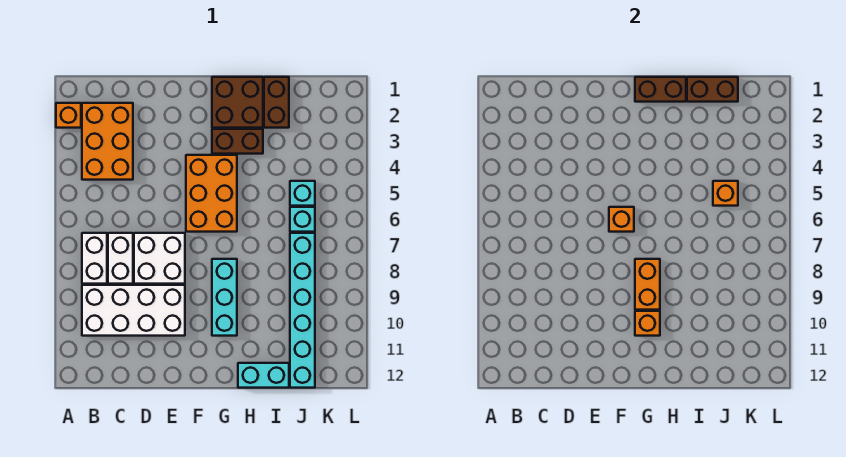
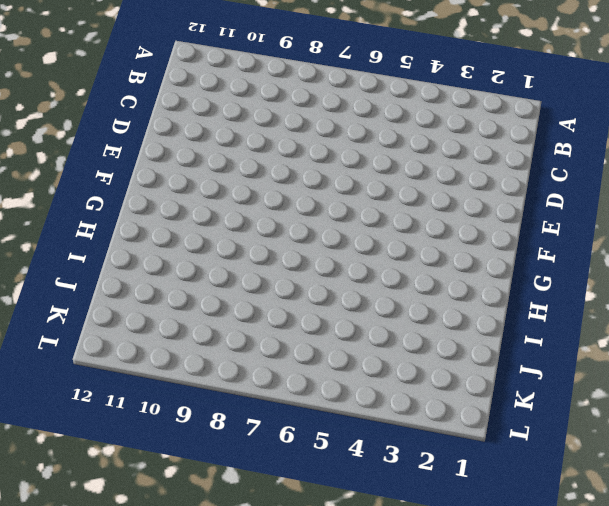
none -> orange brick A2 level 1
none -> orange brick B2:C4 level 1
none -> white brick B7:B8 level 1

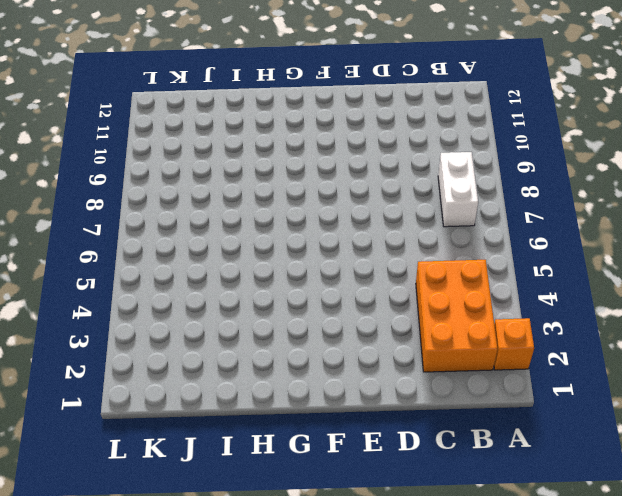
none -> white brick B9:E10 level 1
none -> white brick C7:C8 level 1
none -> white brick D7:E8 level 1

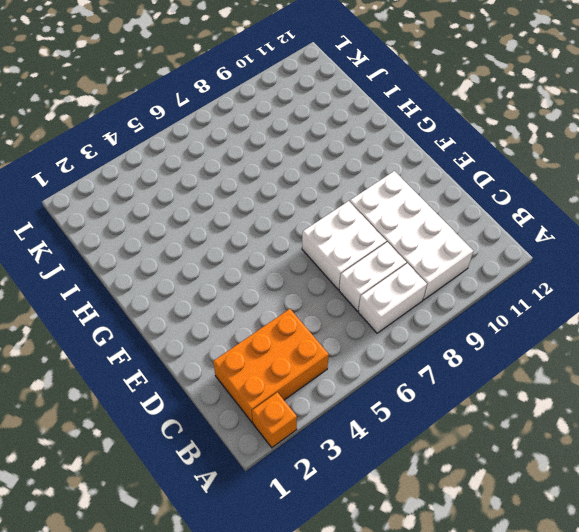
none -> orange brick F4:G6 level 1
none -> brown brick G1:H2 level 1
none -> brown brick G3:H3 level 1

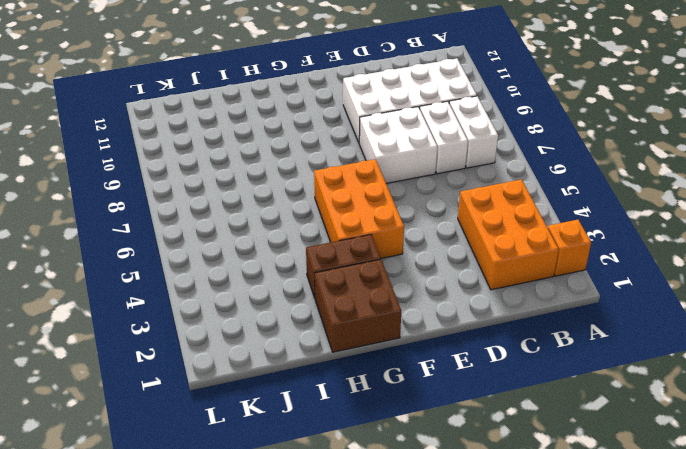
none -> cyan brick G8:G10 level 1
none -> cyan brick H12:I12 level 1
none -> brown brick I1:I2 level 1

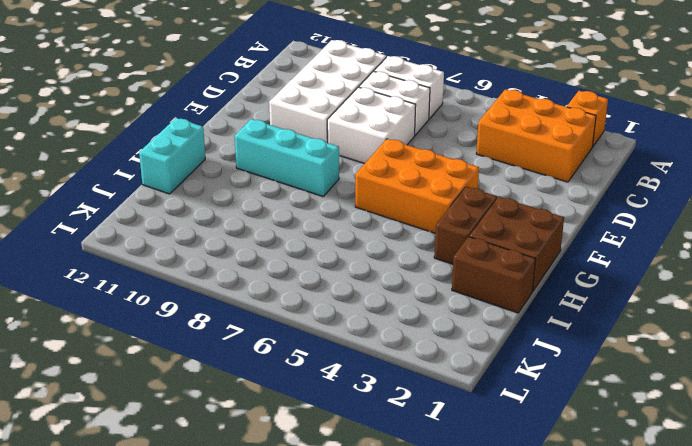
none -> cyan brick J5 level 1
none -> cyan brick J6 level 1
none -> cyan brick J7:J12 level 1

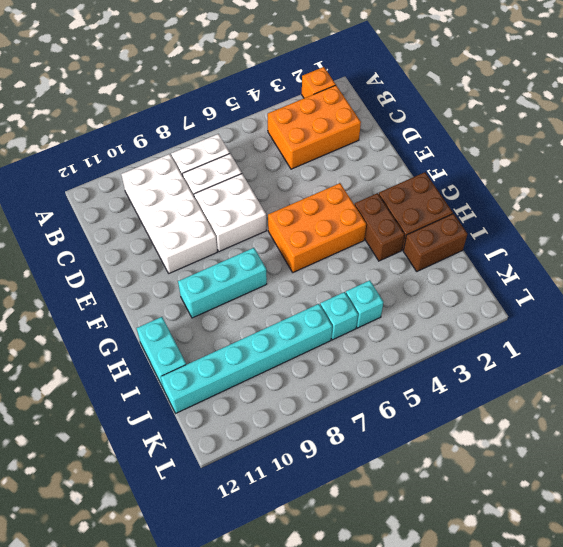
none -> orange brick F6 level 2
none -> brown brick G1:H1 level 2
none -> orange brick G8:G9 level 2

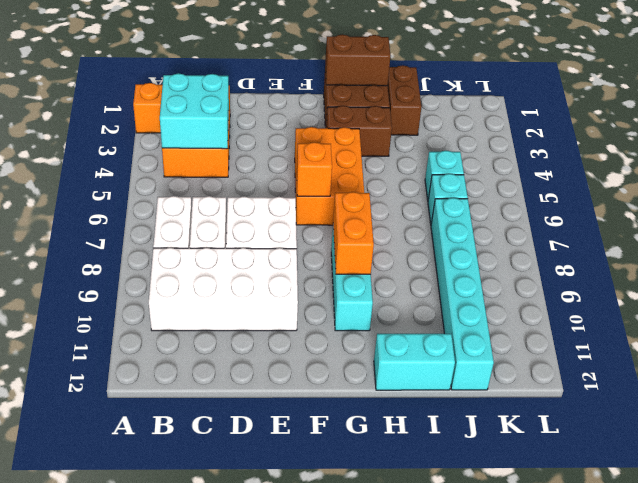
cyan brick B3:C4 level 2 -> none
none -> orange brick G10 level 2
none -> brown brick I1:J1 level 2
none -> orange brick J5 level 2

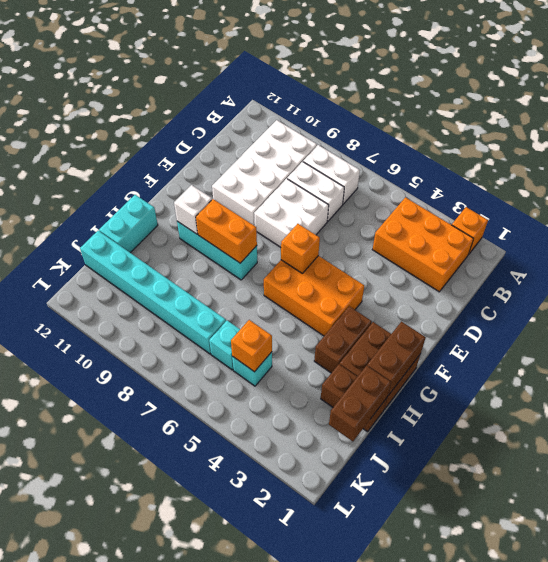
white brick G10 level 2 -> orange brick G10 level 2

